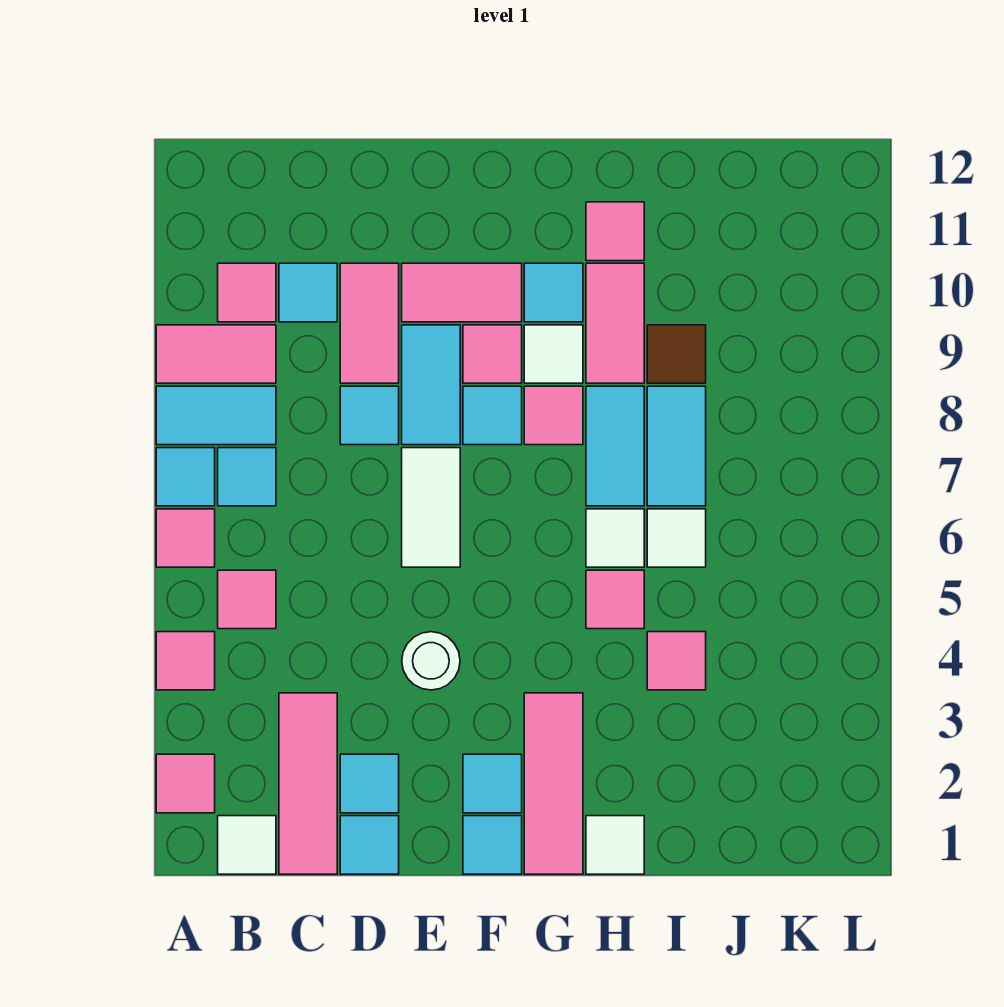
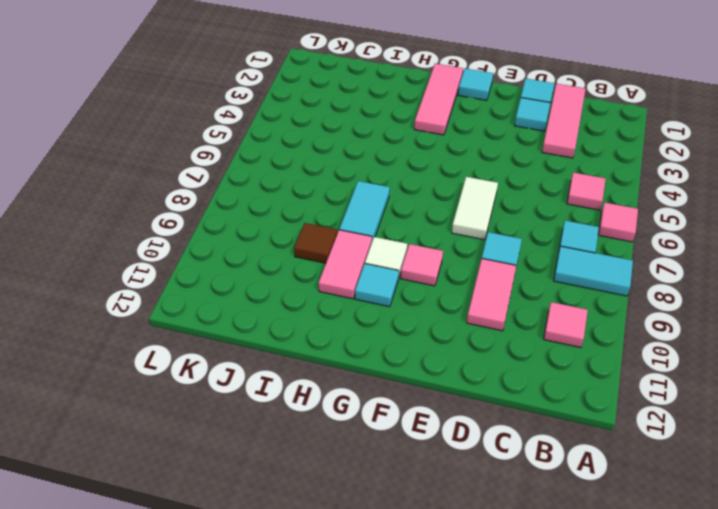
none -> pink tile A2 level 1
none -> pink tile A4 level 1
none -> cyan tile A7 level 1
none -> pink tile A9:B9 level 1

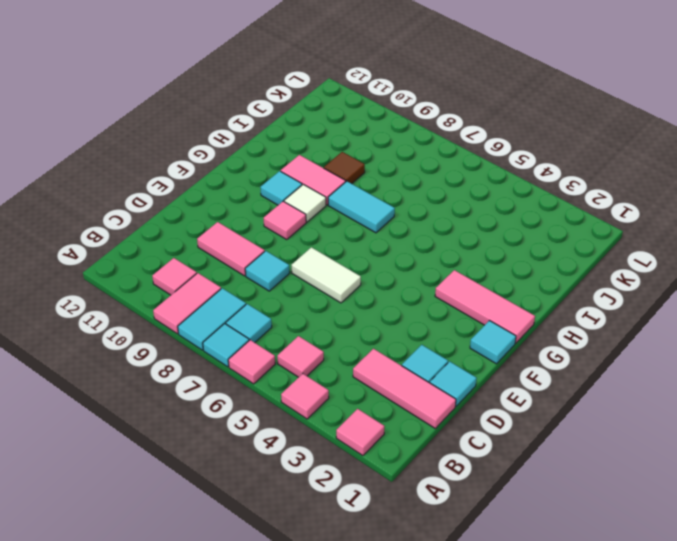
none -> white tile B1 level 1
none -> cyan tile C10 level 1
none -> white round brick E4 level 1
none -> cyan tile E8:E9 level 1

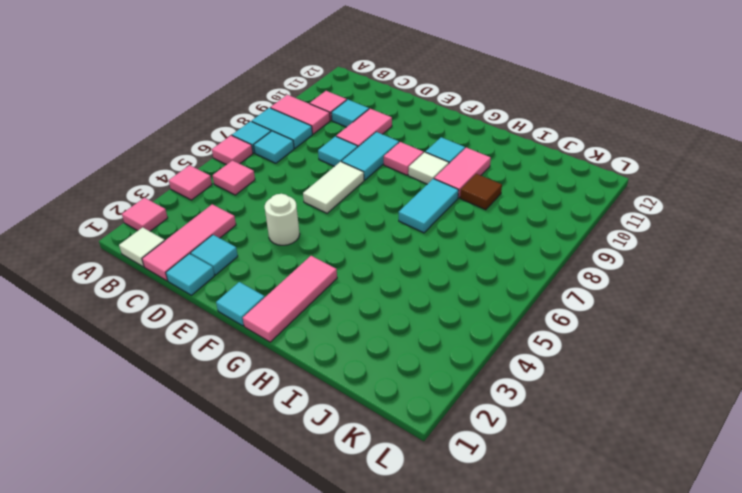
none -> pink tile E10:F10 level 1
none -> cyan tile F2 level 1
none -> cyan tile F8 level 1
none -> pink tile G8 level 1

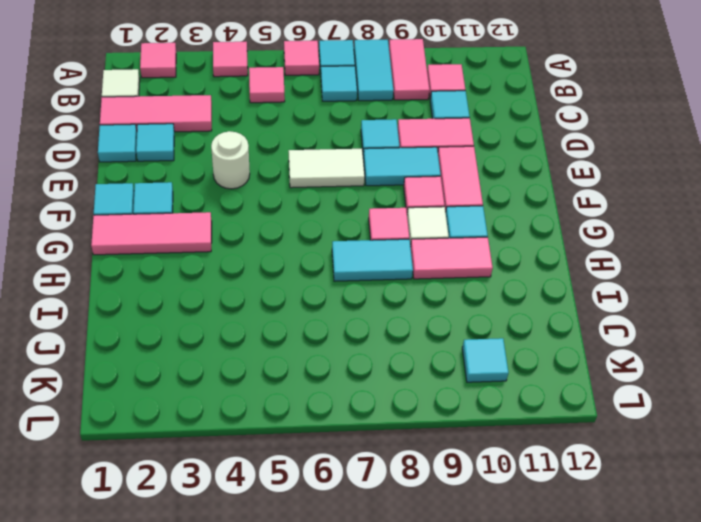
cyan tile K10 level 1 -> cyan tile F8 level 1
none -> white tile H1 level 1
none -> pink tile H5 level 1
none -> white tile H6 level 1
none -> pink tile H11 level 1

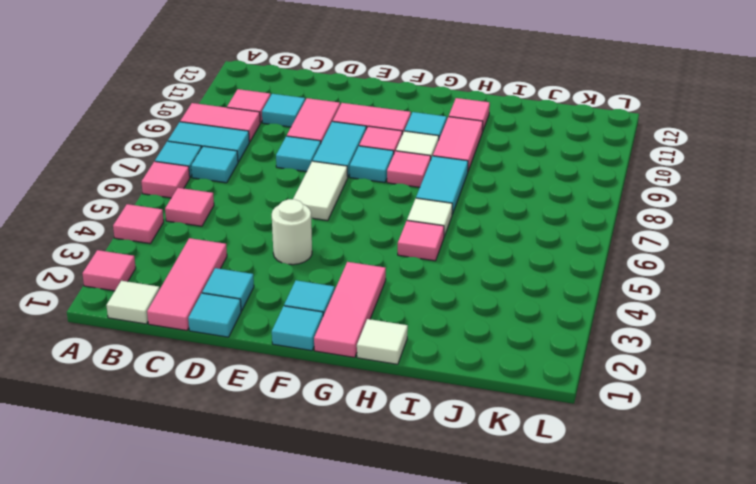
none -> pink tile I4 level 1
none -> white tile I6 level 1
none -> cyan tile I7:I8 level 1
none -> brown tile I9 level 1

